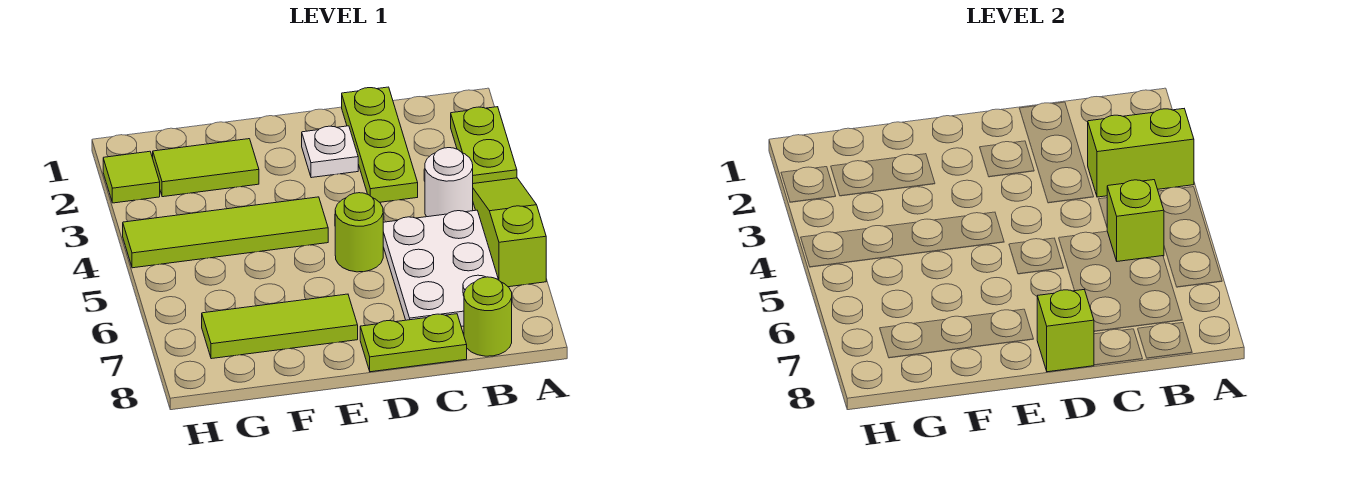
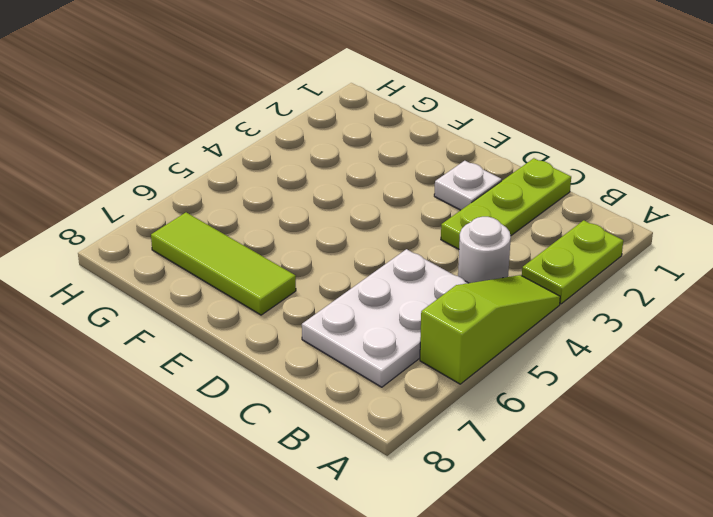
none -> lime round brick B8 level 1
none -> lime plate C8:D8 level 1
none -> lime round brick D5 level 1

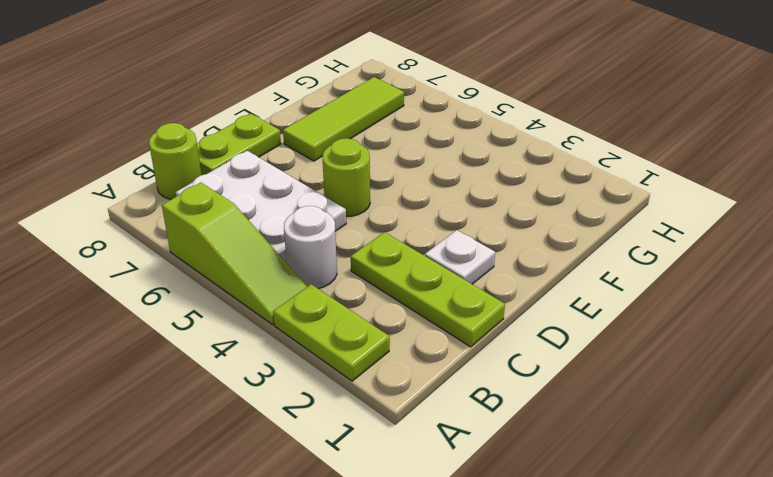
none -> lime tile E4:H4 level 1
none -> lime tile F2:G2 level 1
none -> lime tile H2 level 1

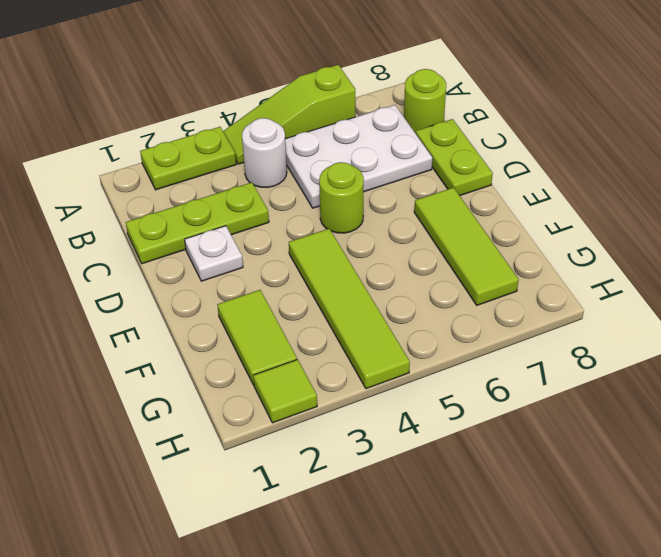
none -> lime brick A3:B3 level 2
none -> lime brick B5 level 2
none -> lime brick D8 level 2

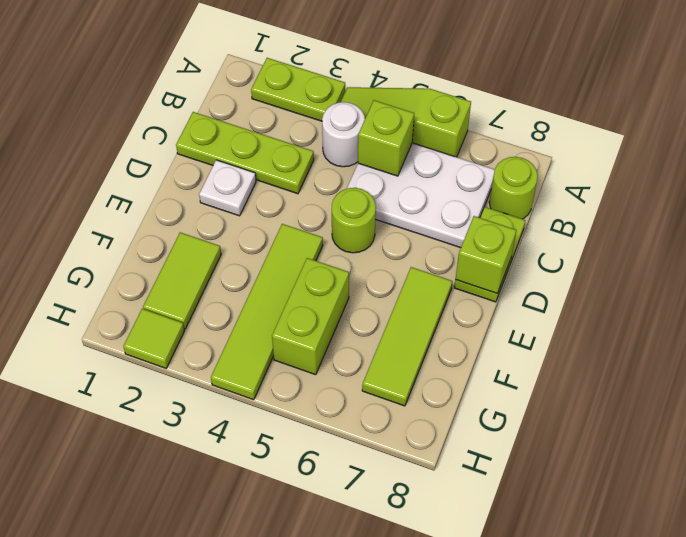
lime brick F5:G5 level 1 -> lime brick A3:B3 level 2

